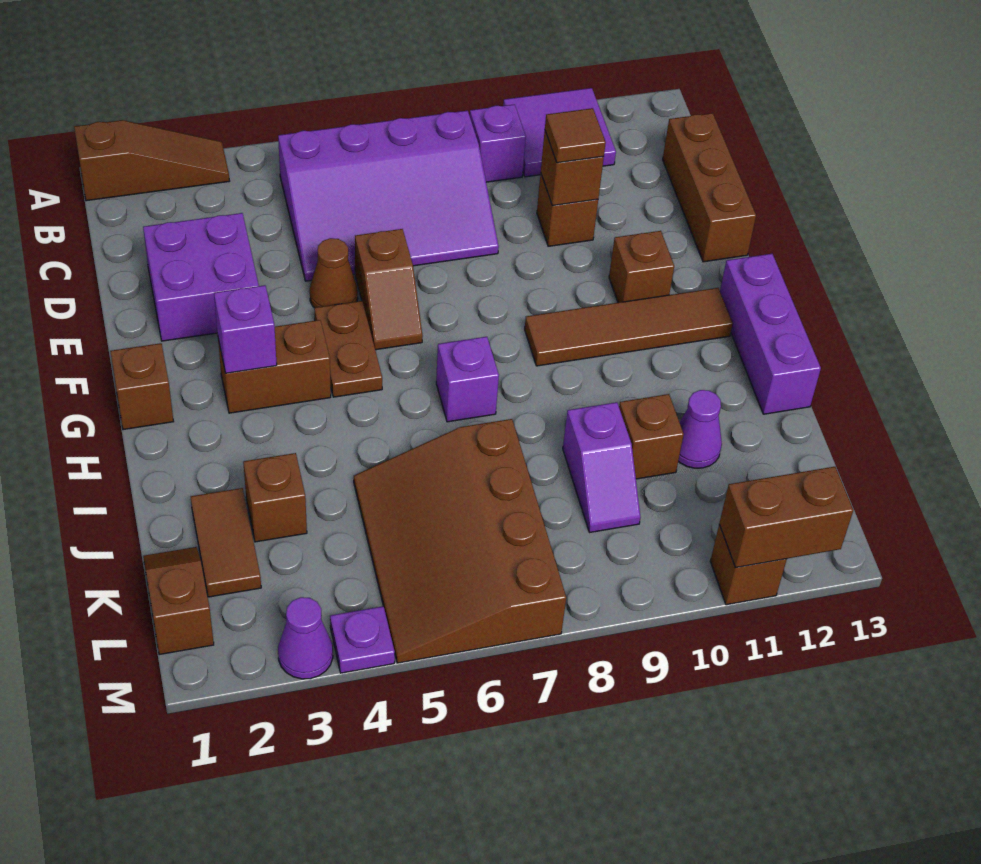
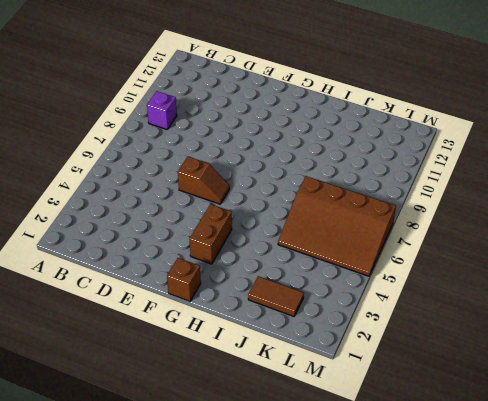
none -> brown slope A1:A3 level 1 top 1
none -> purple tile A10:B11 level 1
none -> purple slope B5:D8 level 1 top B
none -> brown brick C13:E13 level 1

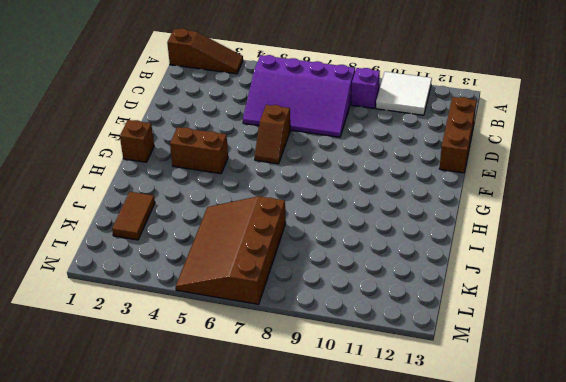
white tile A10:B11 level 1 -> purple tile A10:B11 level 1
none -> purple brick D2:E3 level 1
none -> brown brick D10 level 1
none -> brown cone E5 level 1
none -> brown plate F5:G5 level 1

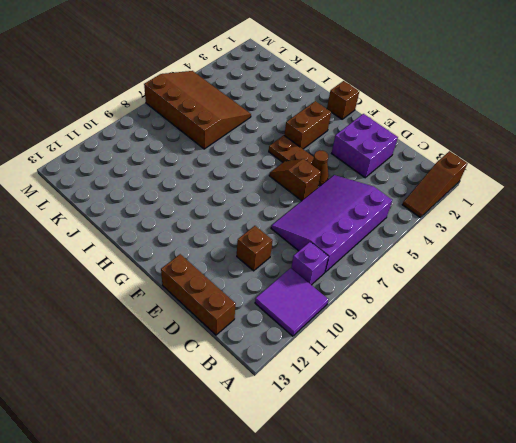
none -> brown brick F11 level 1
none -> brown tile G9:G12 level 1
none -> purple brick G13:I13 level 1
none -> purple brick H7 level 1

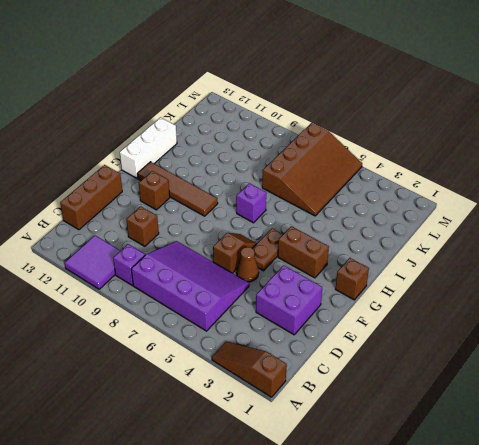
white brick G13:I13 level 1 -> purple brick G13:I13 level 1
none -> brown tile J2:K2 level 1
none -> brown brick J3 level 1
none -> purple slope J9:K9 level 1 top J
none -> brown brick J10 level 1

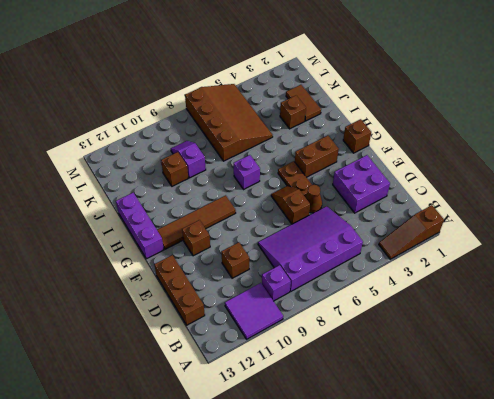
none -> purple cone J11 level 1
none -> brown slope K1:L1 level 1 top L
none -> purple cone M3 level 1
none -> purple plate M4 level 1

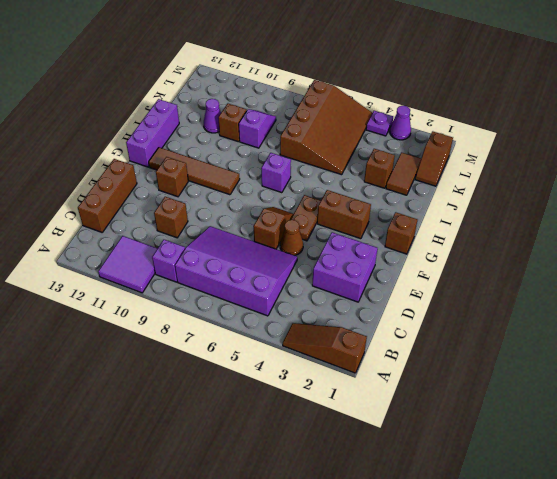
none -> brown brick M11 level 1
none -> brown brick D10 level 2
none -> purple brick G3 level 2
none -> brown brick M11:M12 level 2

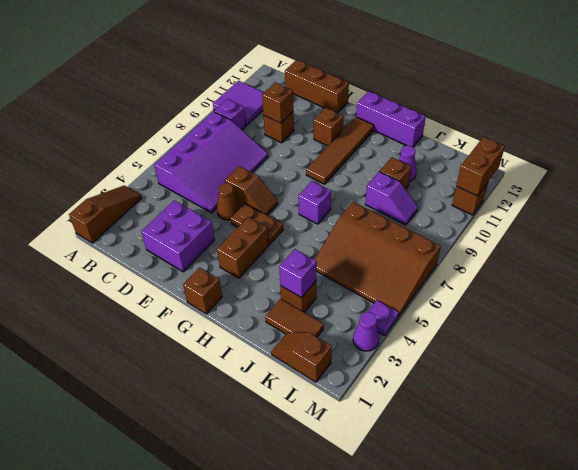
purple brick J3 level 2 -> purple brick G3 level 2
none -> brown tile D10 level 3

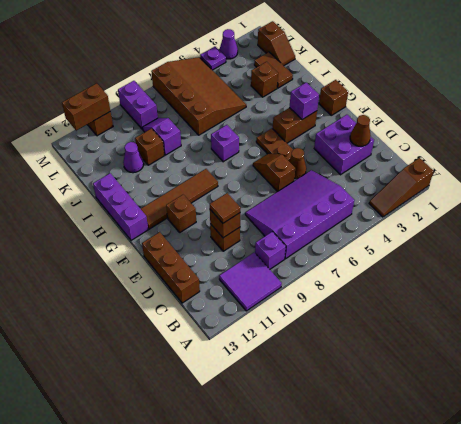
brown cone D2 level 2 -> none
purple brick L9:M9 level 1 -> none

